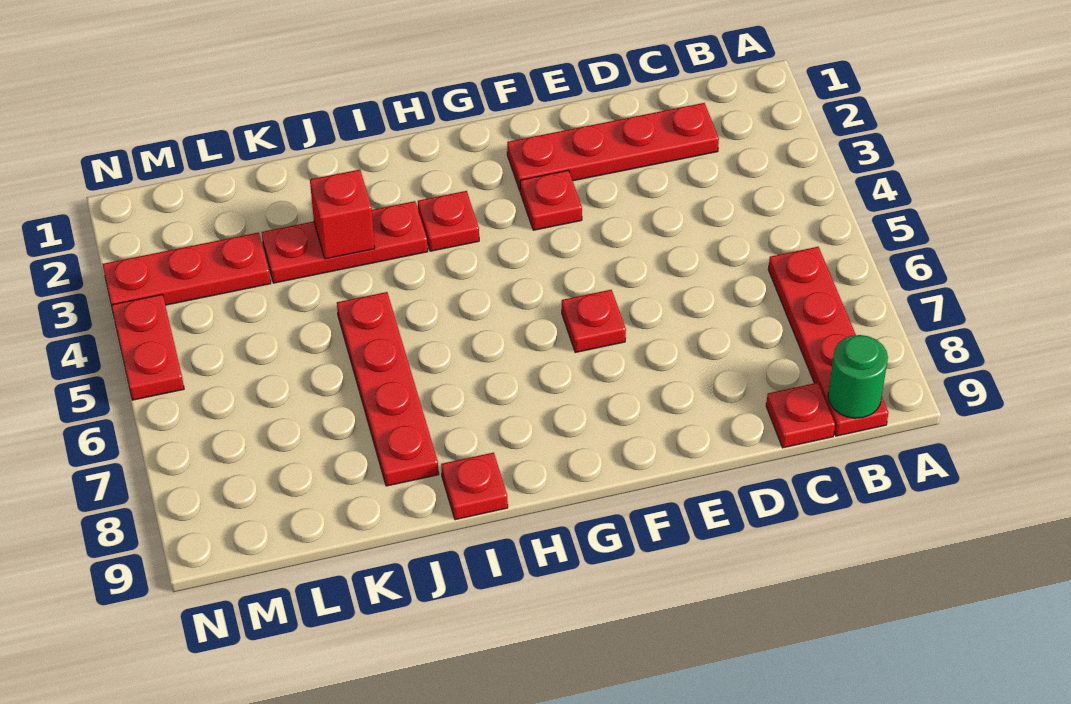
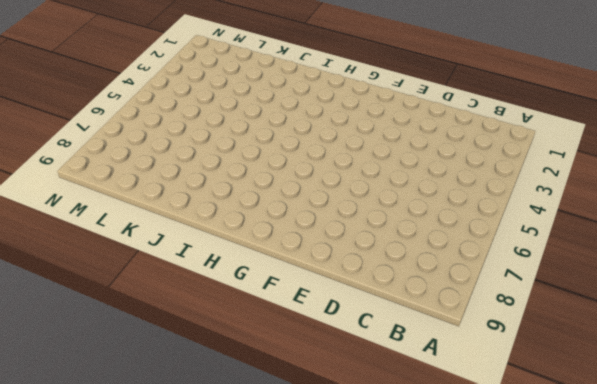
none -> red plate B6:B9 level 1
none -> red plate C2:F2 level 1
none -> red plate C9 level 1

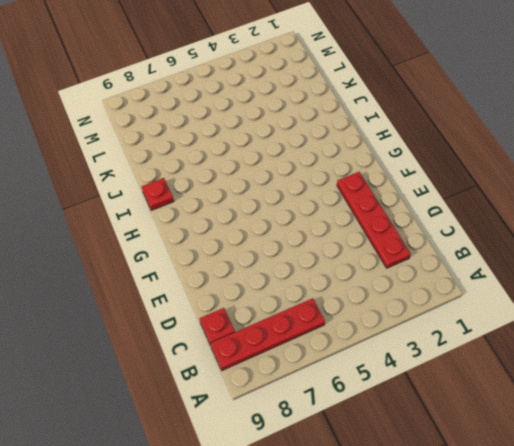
none -> red plate F3 level 1
none -> red plate F6 level 1
none -> red plate H3 level 1

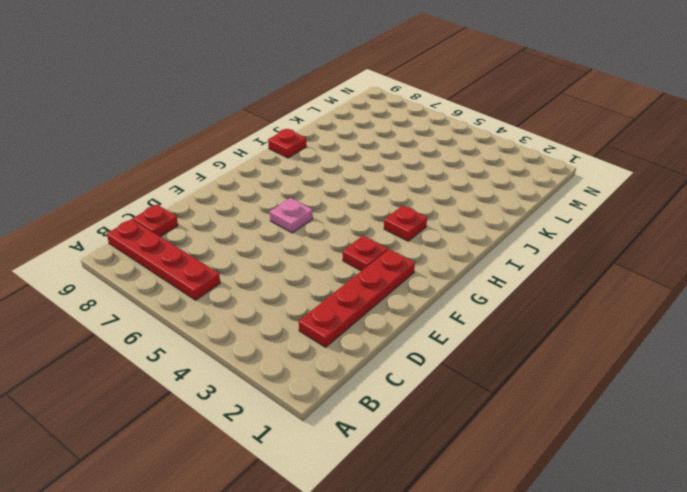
pink plate F6 level 1 -> red plate F6 level 1
none -> red plate I3:K3 level 1
none -> red plate J5:J8 level 1
none -> red plate L3:N3 level 1

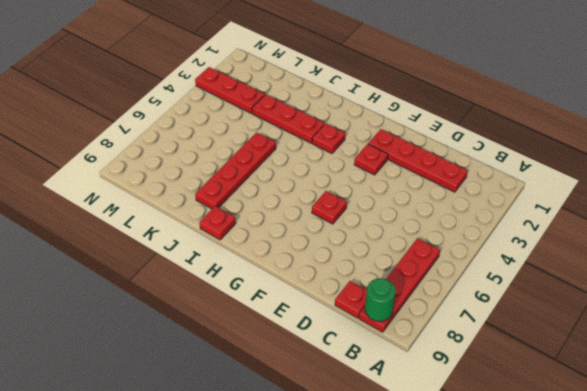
none -> red plate N4:N5 level 1
none -> red brick J3 level 2

